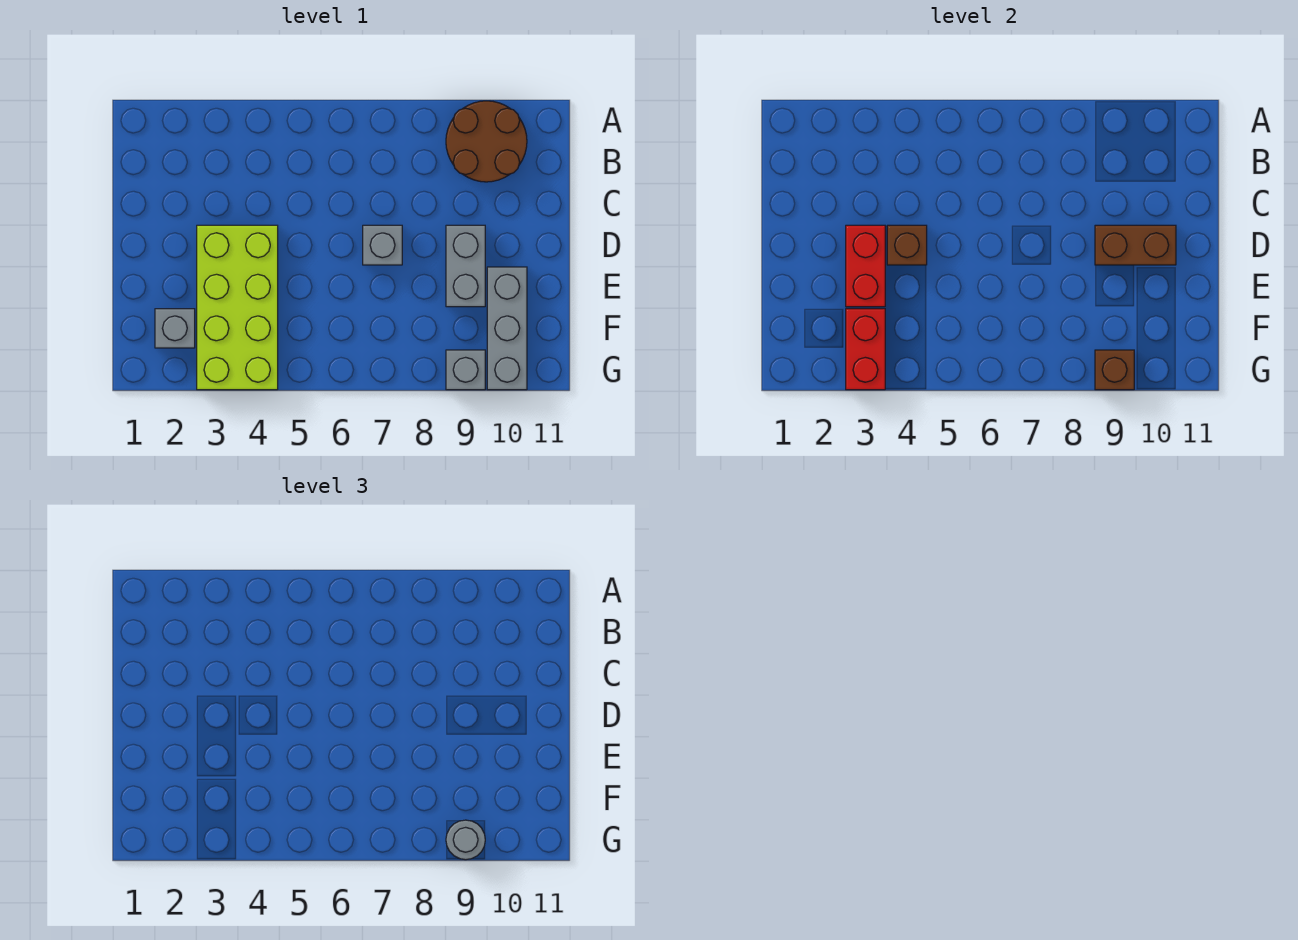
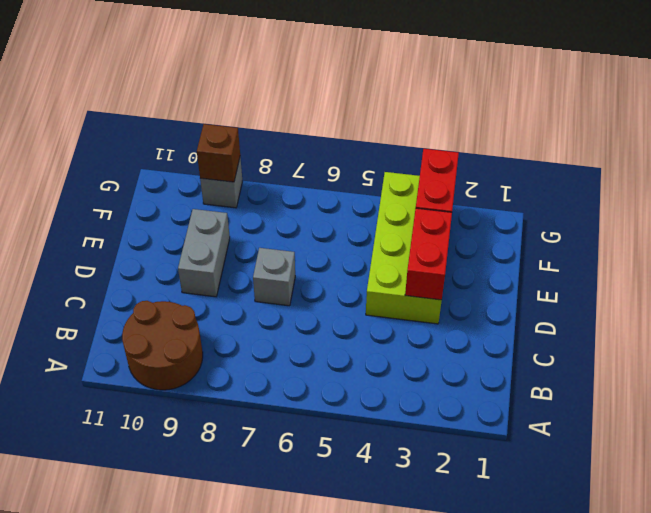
none -> grey brick E10:G10 level 1
none -> grey brick F2 level 1
none -> brown brick D4 level 2

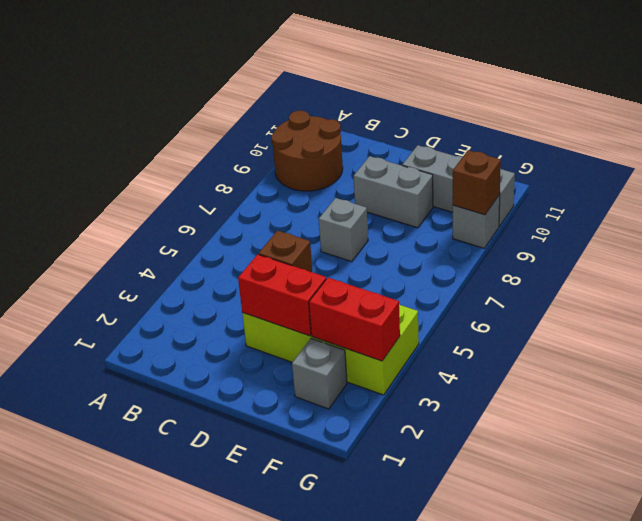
none -> brown brick D9:D10 level 2
none -> grey round brick G9 level 3

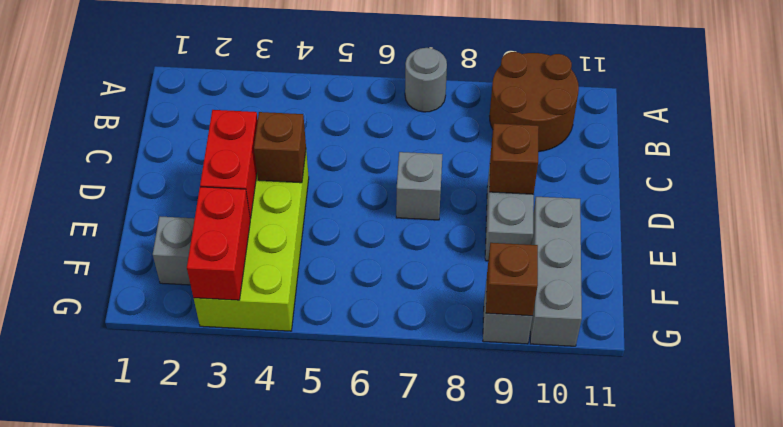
grey round brick A7 level 1 -> grey round brick G9 level 3
brown brick D9 level 2 -> brown brick D9:D10 level 2

